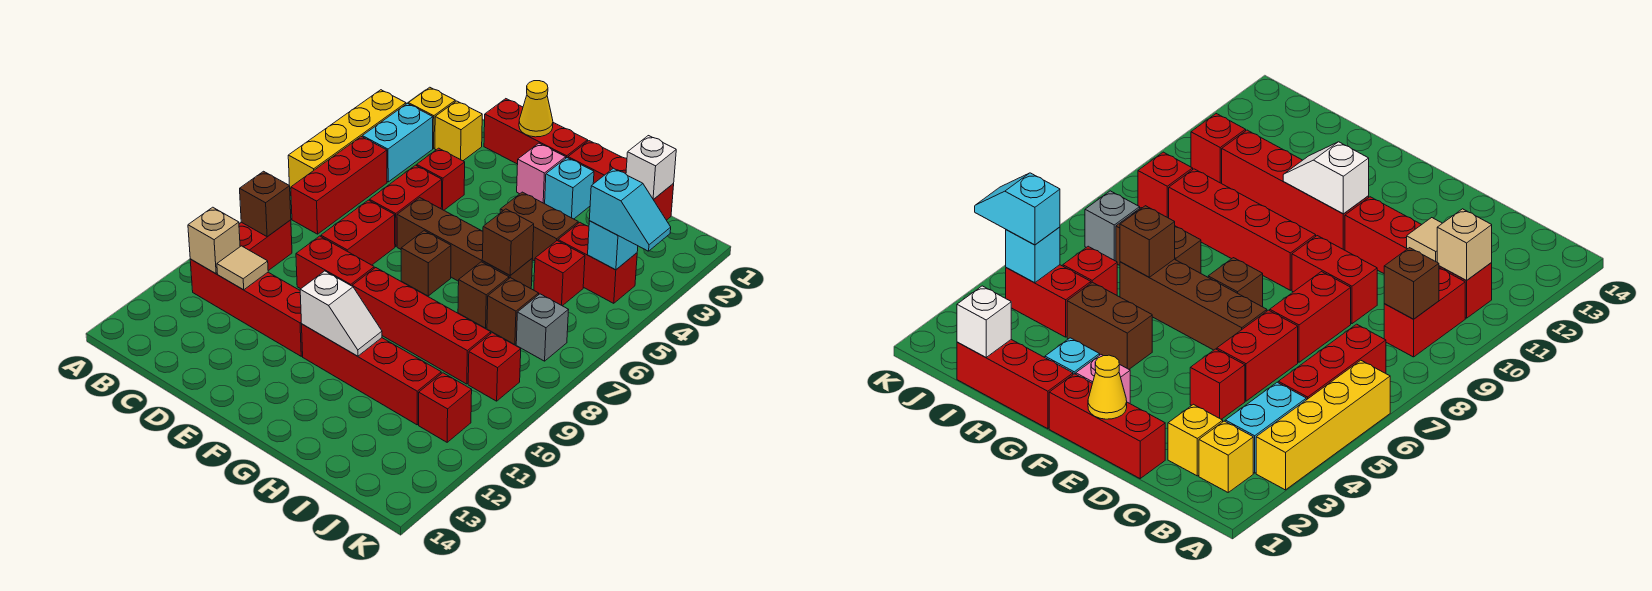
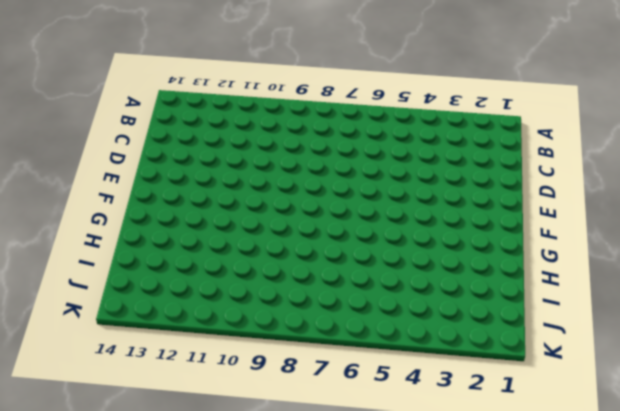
none -> yellow brick A3:A6 level 1
none -> yellow brick B2 level 1
none -> cyan brick B3:B4 level 1
none -> red brick B5:B7 level 1

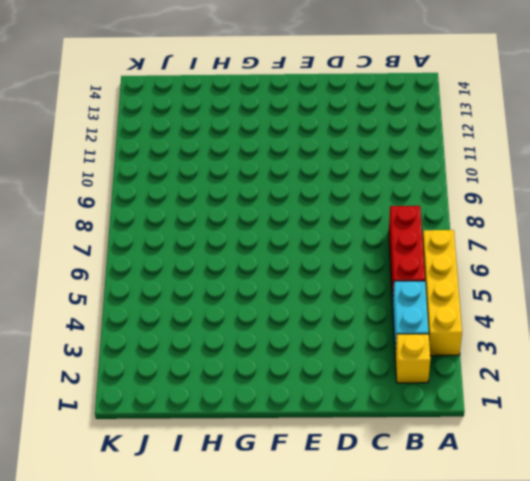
none -> red brick B9:B10 level 1
none -> red brick B11:E11 level 1
none -> yellow brick C2 level 1
none -> red brick D1:F1 level 1

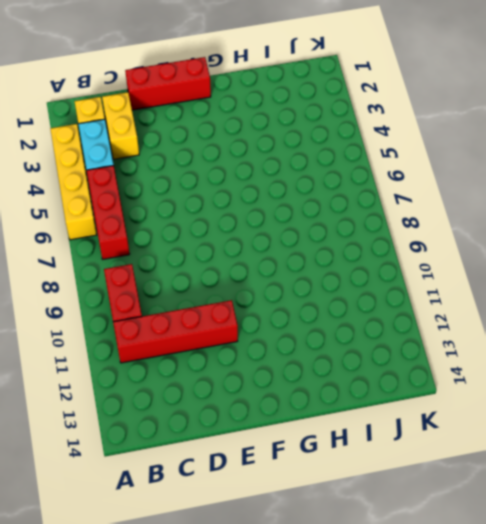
yellow brick C2:C3 level 1 -> yellow brick C2 level 1
none -> red brick D4 level 1
none -> red brick D5:D6 level 1
none -> red brick D7:D8 level 1
none -> red brick D9:E9 level 1

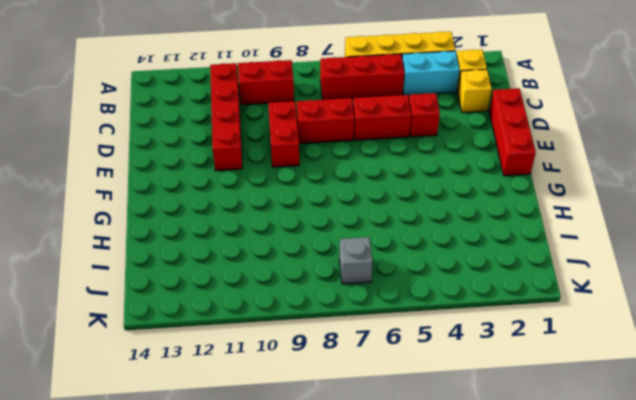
none -> brown brick E6:H6 level 1
none -> pink brick F2 level 1
none -> brown brick F7 level 1
none -> red brick F9:I9 level 1

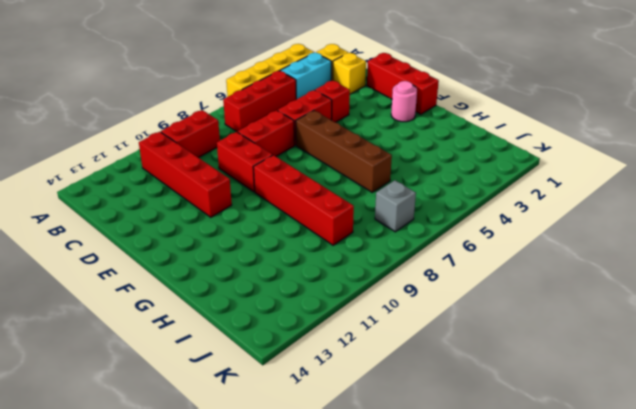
pink round brick F2 level 1 -> pink brick F2 level 1
none -> brown brick F7 level 1
none -> red brick F11:I11 level 1
none -> red brick G1:I1 level 1
none -> cyan brick G2 level 1

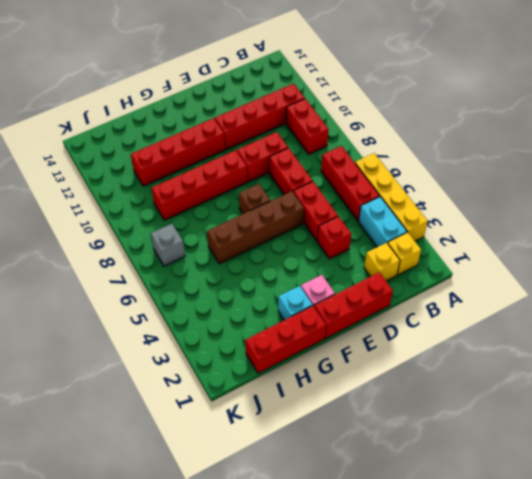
none -> brown brick G4:H4 level 1
none -> brown brick H7 level 1
none -> red brick I4:J4 level 1
none -> red brick I5 level 1

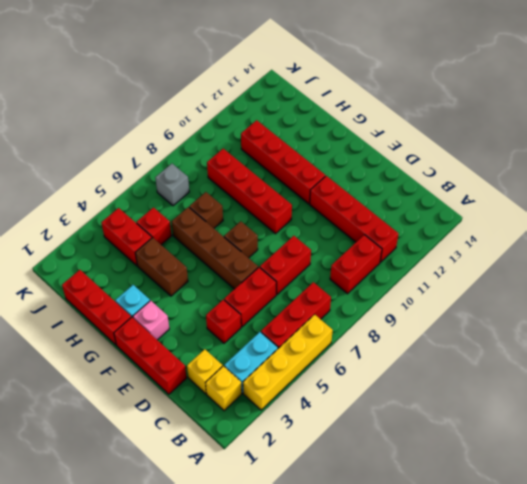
none -> red brick D9:E9 level 1
none -> brown brick I7 level 1
none -> red brick J9 level 1
none -> red brick J11 level 1

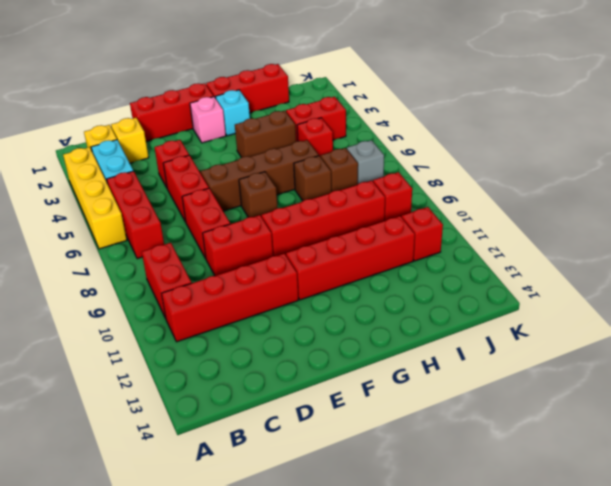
none -> brown brick B9 level 2
none -> tan brick B11 level 2
none -> tan tile C11 level 2
none -> yellow cone E1 level 2

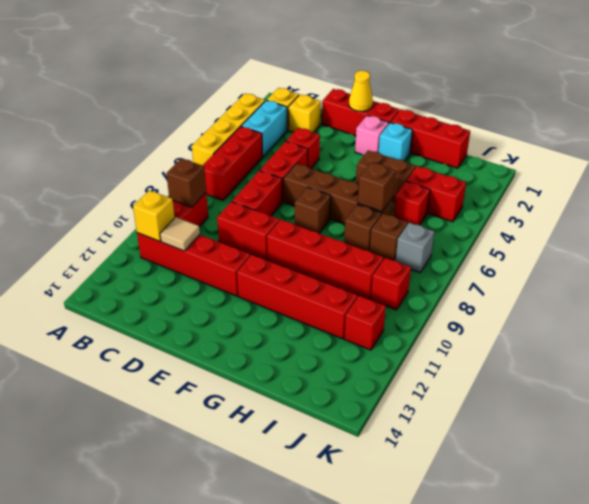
yellow brick B11 level 2 -> tan brick B11 level 2
none -> white slope F11:G11 level 2 top F
none -> white brick I1 level 2
none -> cyan brick J4 level 2
none -> cyan slope J4:K4 level 3 top J

